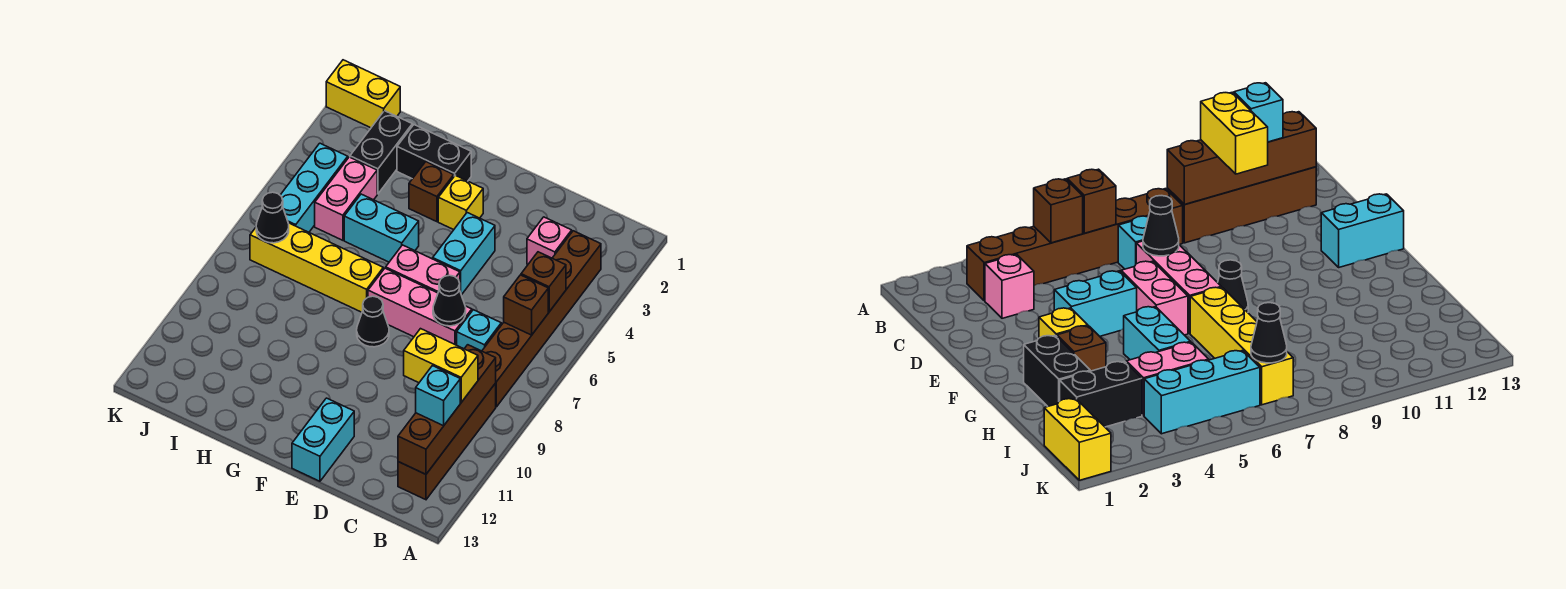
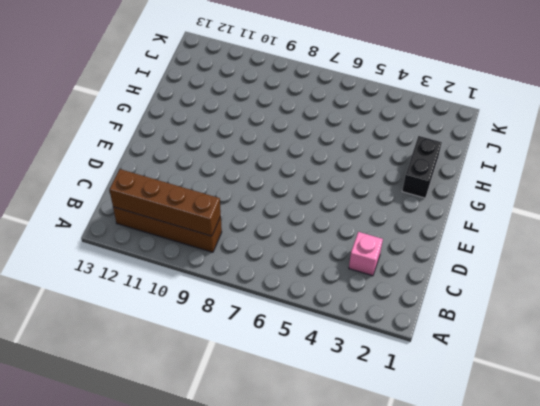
none -> brown brick B3:B8 level 1
none -> cyan brick C7 level 1
none -> pink brick D7:F7 level 1

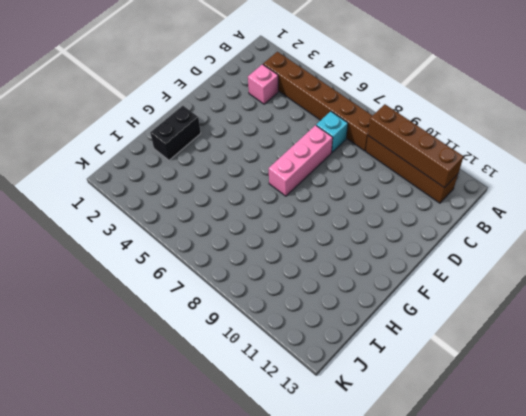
none -> cyan brick E4:E5 level 1
none -> pink brick E6:F6 level 1
none -> cyan brick E12:E13 level 1

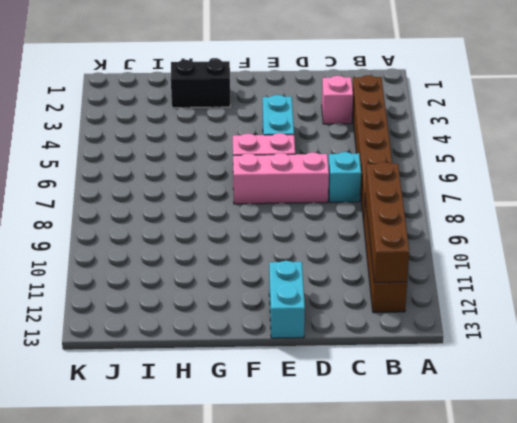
none -> yellow brick F3 level 1
none -> black cone F8 level 1
none -> brown brick G3 level 1

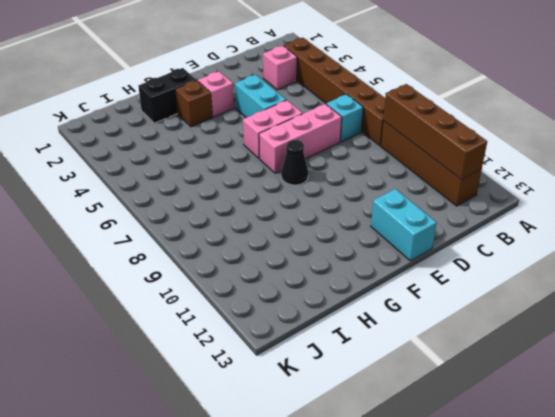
pink brick F3 level 1 -> yellow brick F3 level 1
none -> cyan brick G5:H5 level 1
none -> yellow brick G7:J7 level 1
none -> black brick I2:I3 level 1

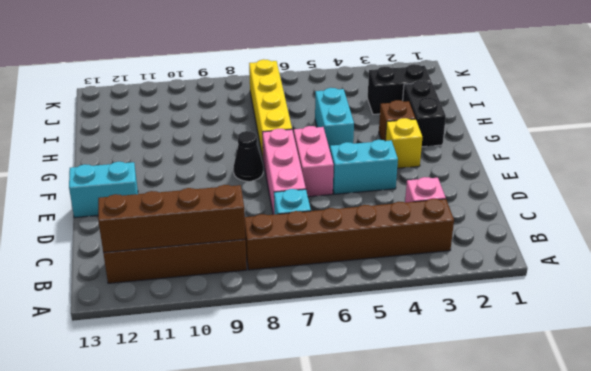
none -> pink brick I4:I5 level 1
none -> yellow brick J1:K1 level 1
none -> cyan brick J4:J6 level 1

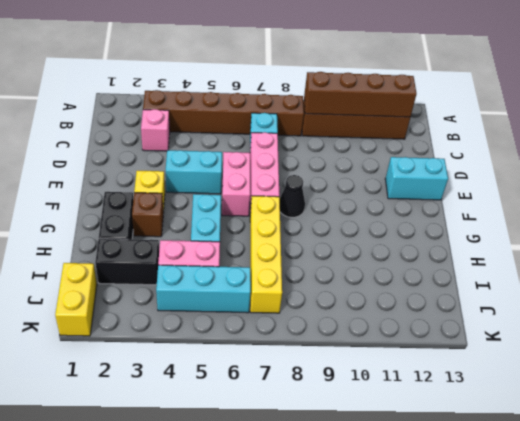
none -> brown brick B5 level 2
none -> brown brick B6 level 2
none -> black cone D7 level 2

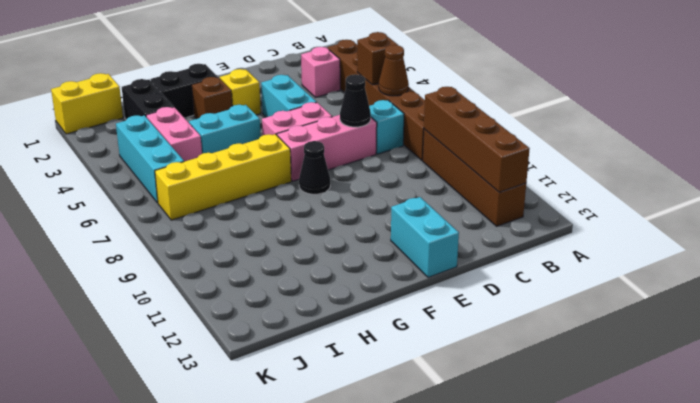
brown cone B6 level 2 -> brown brick B6 level 2
none -> black cone J7 level 2
none -> yellow brick B10:C10 level 3
none -> cyan brick B11 level 3

